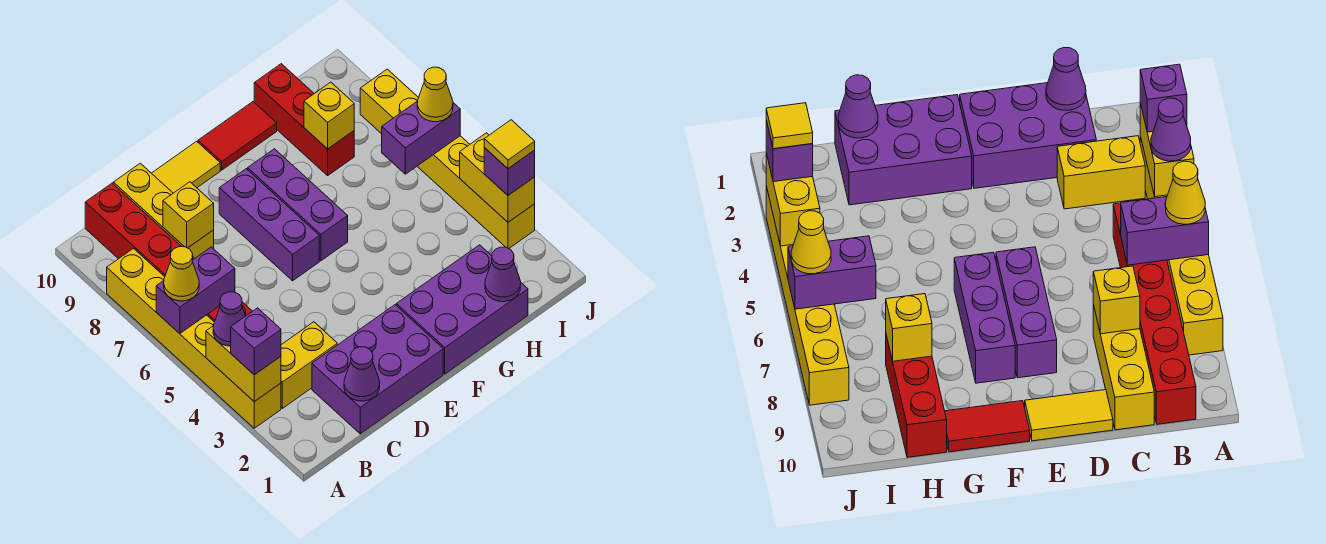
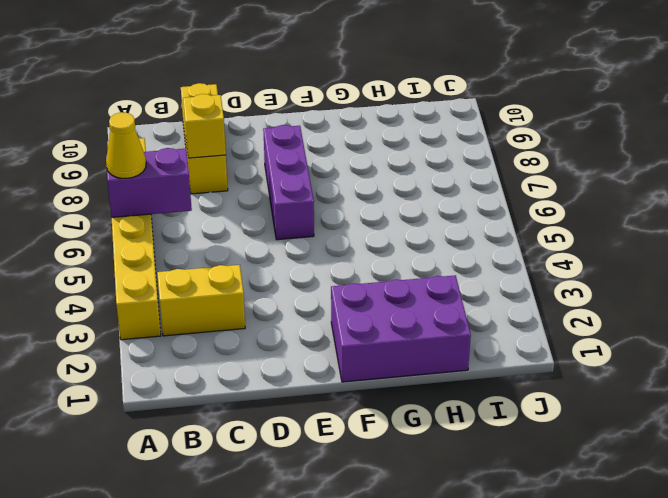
none -> red brick B5:B10 level 1
none -> purple brick C1:E2 level 1
none -> yellow tile D10:E10 level 1

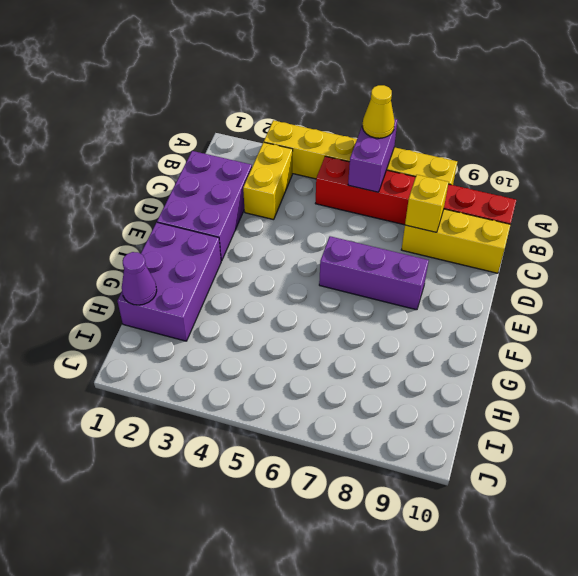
none -> yellow tile D10:E10 level 1
none -> purple brick F6:F8 level 1
none -> red tile F10:G10 level 1

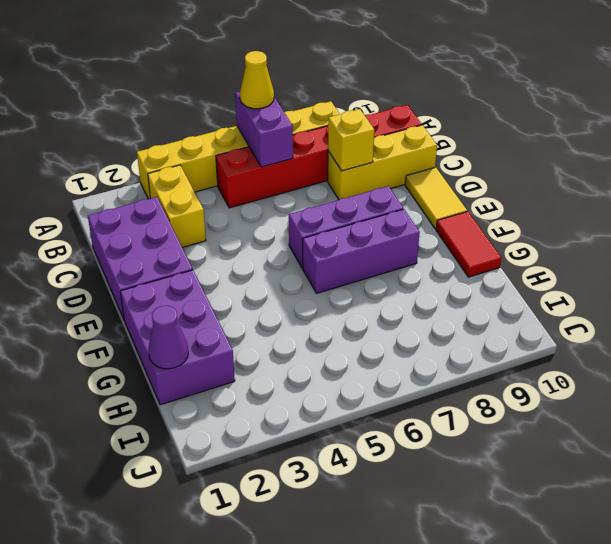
none -> red brick H8:H10 level 1
none -> yellow brick J3:J8 level 1
none -> yellow brick A3:A4 level 2

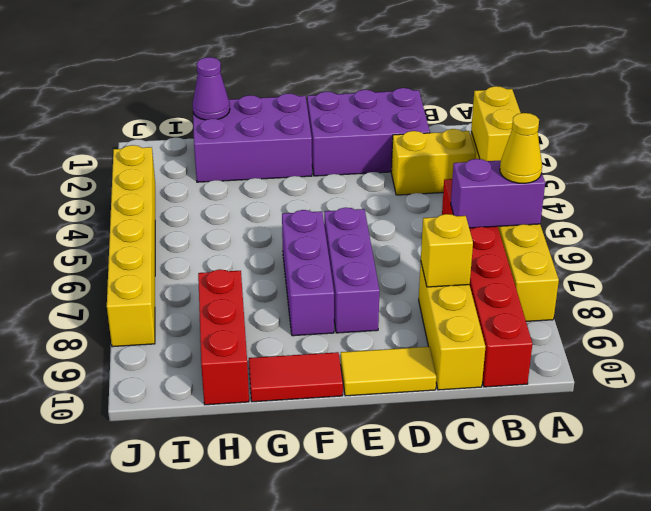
none -> purple cone C1 level 2
none -> yellow brick H8 level 2
none -> purple brick I6:J6 level 2

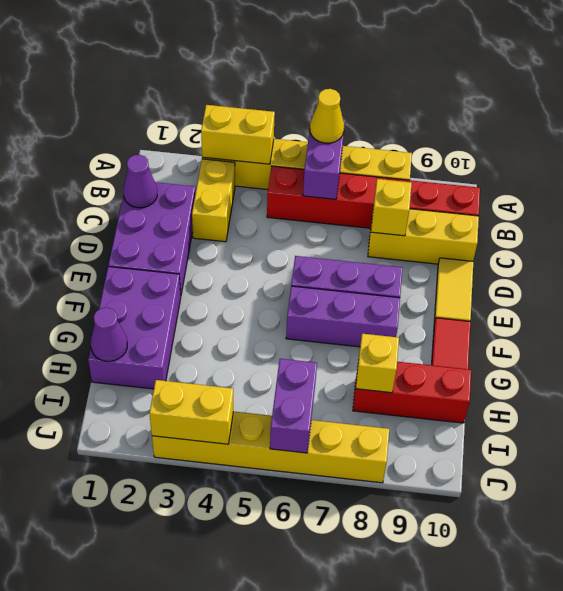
none -> purple brick A3 level 3
none -> purple cone A4 level 3
none -> purple brick J3 level 3

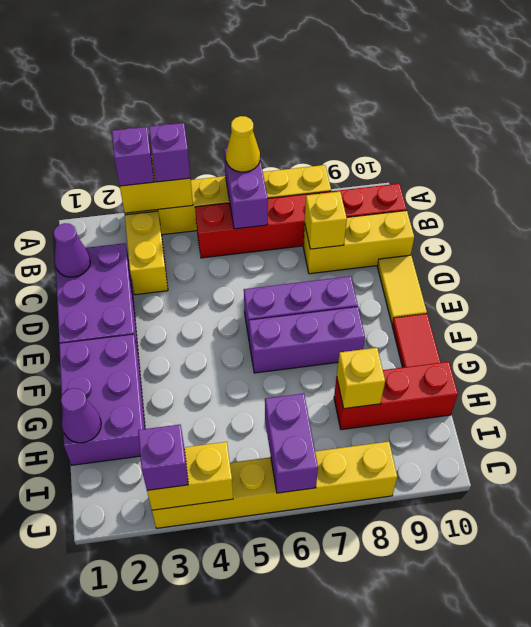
purple brick A4 level 3 -> purple cone A4 level 3
none -> yellow cone J6 level 3
none -> yellow tile J3 level 4

